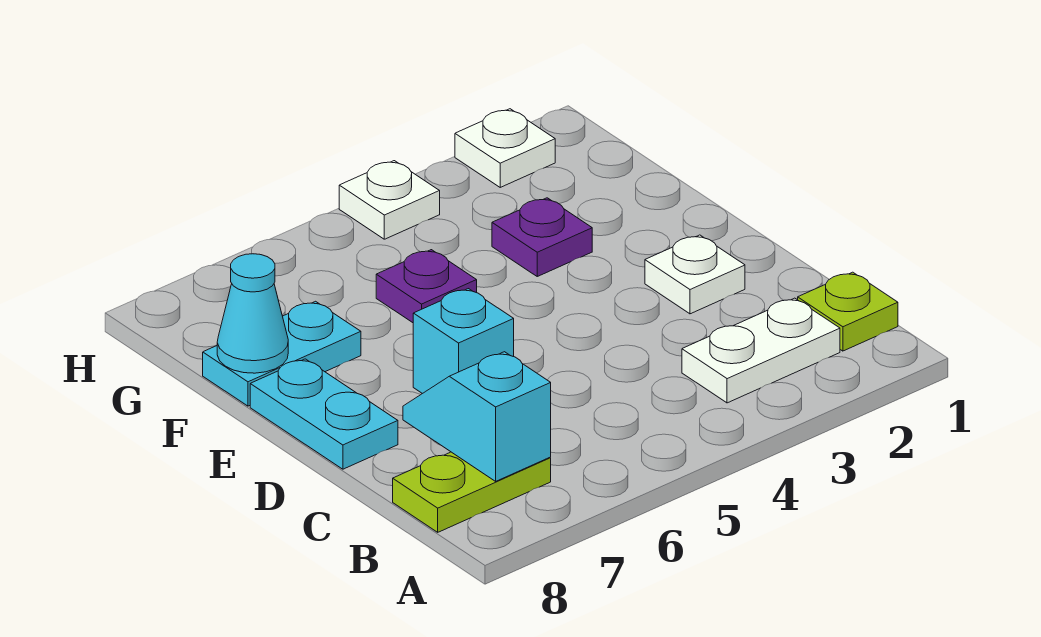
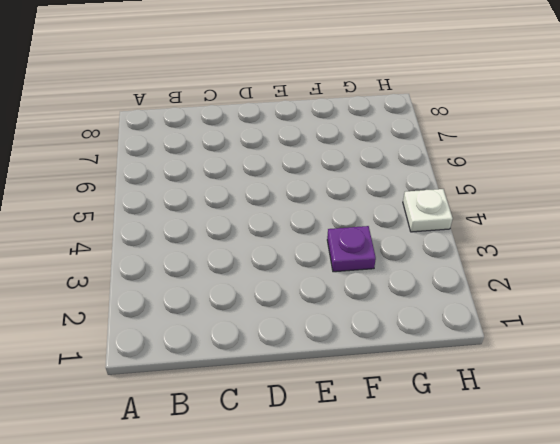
none -> lime plate B1 level 1
none -> white plate B2:B3 level 1
none -> lime plate B7:B8 level 1

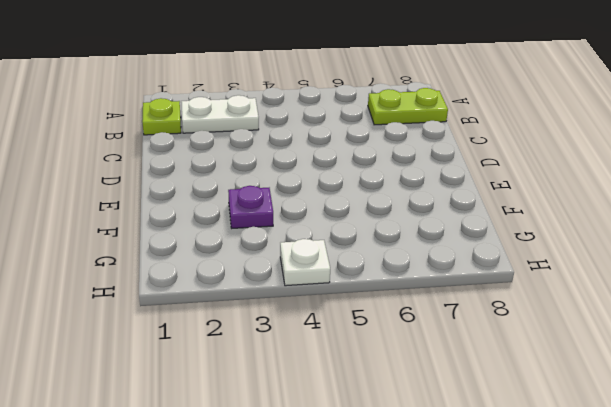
none -> white plate D2 level 1
none -> cyan brick D6 level 1
none -> cyan plate D8:E8 level 1

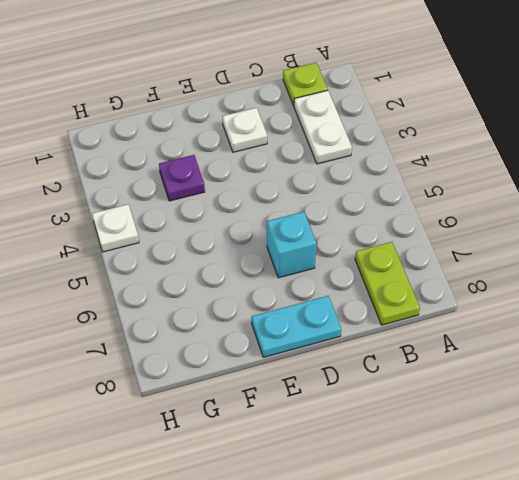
none -> purple plate F5 level 1
none -> cyan plate F7:F8 level 1
none -> white plate H2 level 1

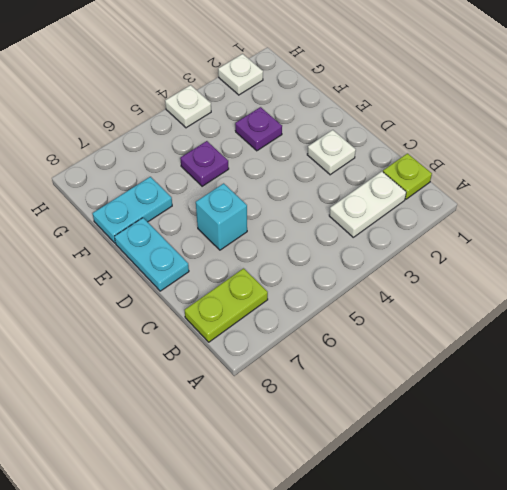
none -> cyan slope B7:C7 level 2 top B
none -> cyan cone F8 level 2

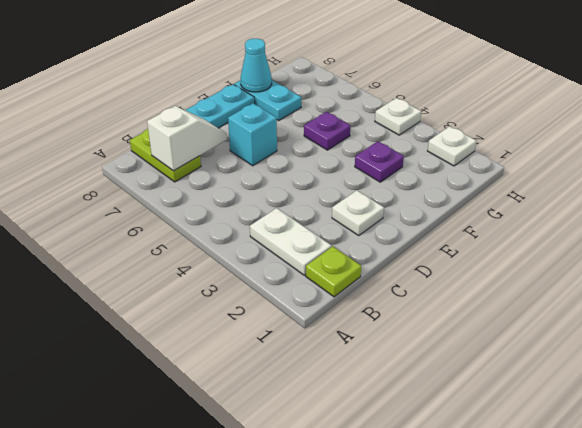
white slope B7:C7 level 2 top B -> cyan slope B7:C7 level 2 top B

